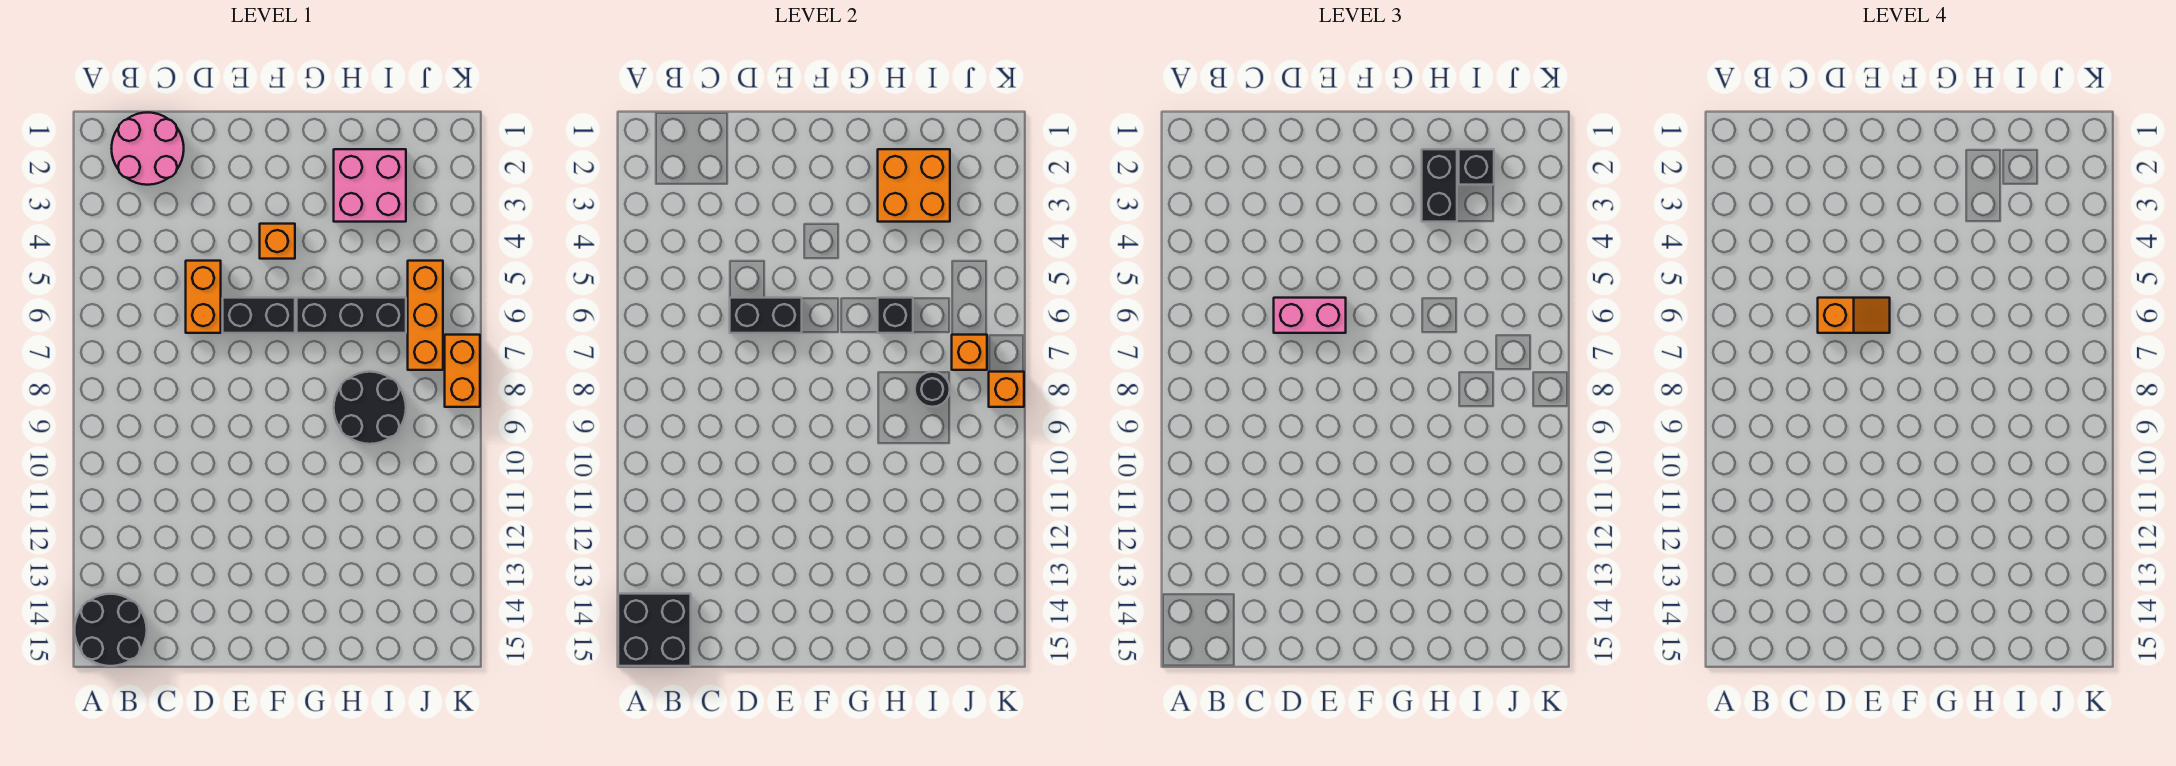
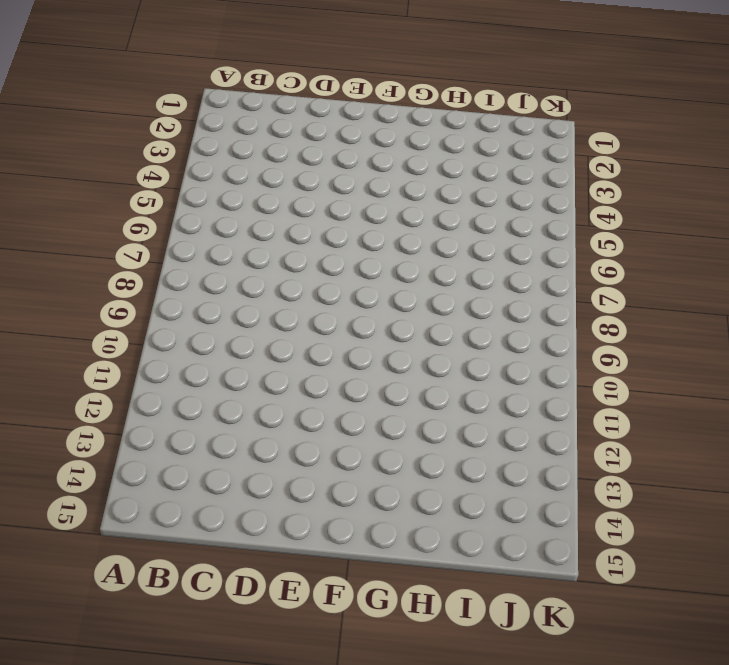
none -> black round brick A14:B15 level 1
none -> pink round brick B1:C2 level 1
none -> orange brick D5:D6 level 1

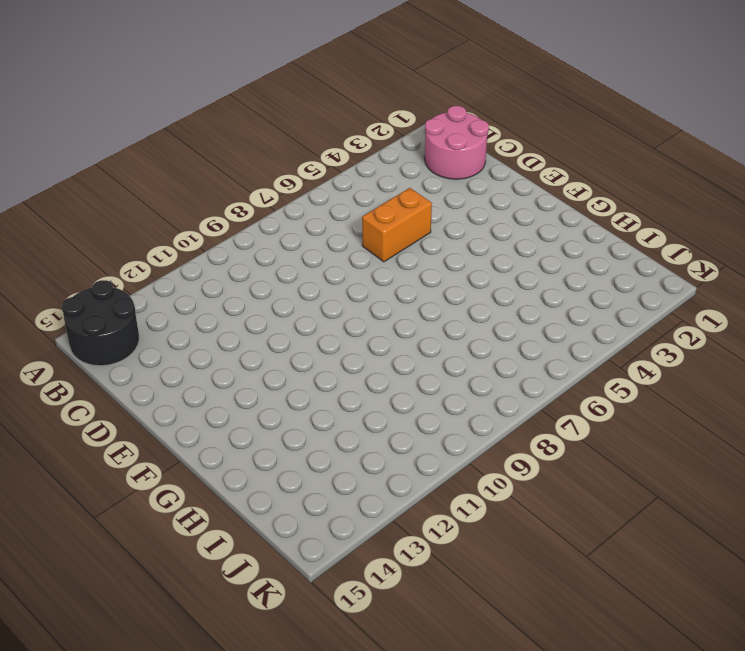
none -> black brick E6:F6 level 1
none -> orange brick F4 level 1
none -> black brick G6:I6 level 1

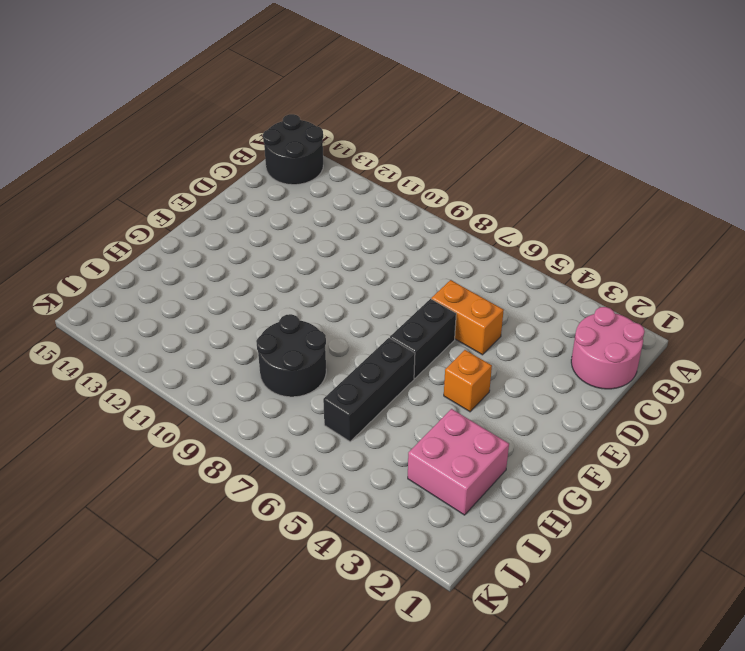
none -> orange brick J5:J7 level 1
none -> orange brick K7:K8 level 1
none -> black brick A14:B15 level 2

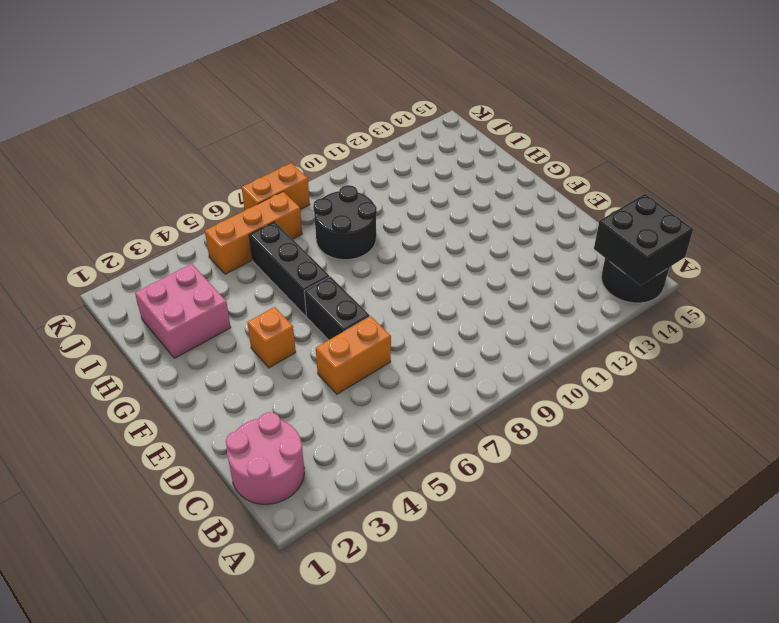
none -> black brick D6:E6 level 2
none -> orange brick H2:I3 level 2
none -> black brick H6 level 2

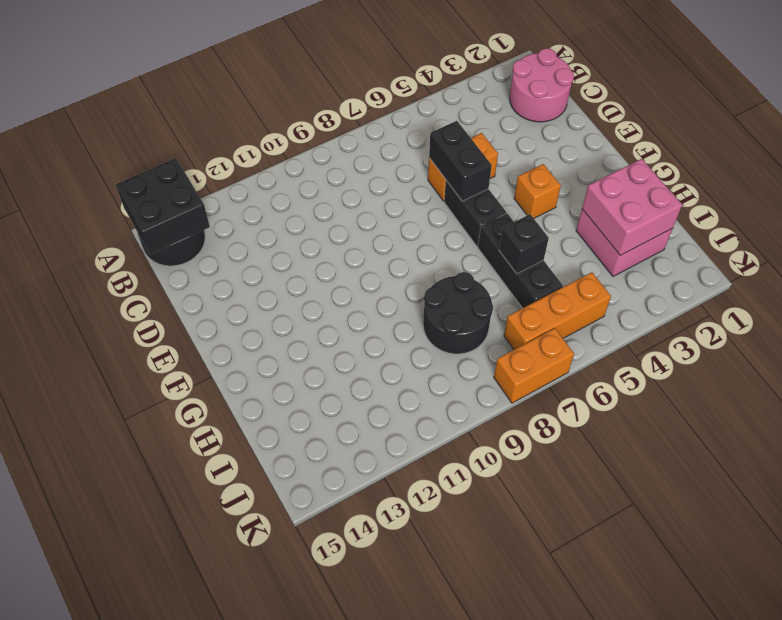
pink brick H2:I3 level 2 -> orange brick H2:I3 level 2
none -> black round brick I8 level 2
none -> orange brick J7 level 2
none -> orange brick K8 level 2

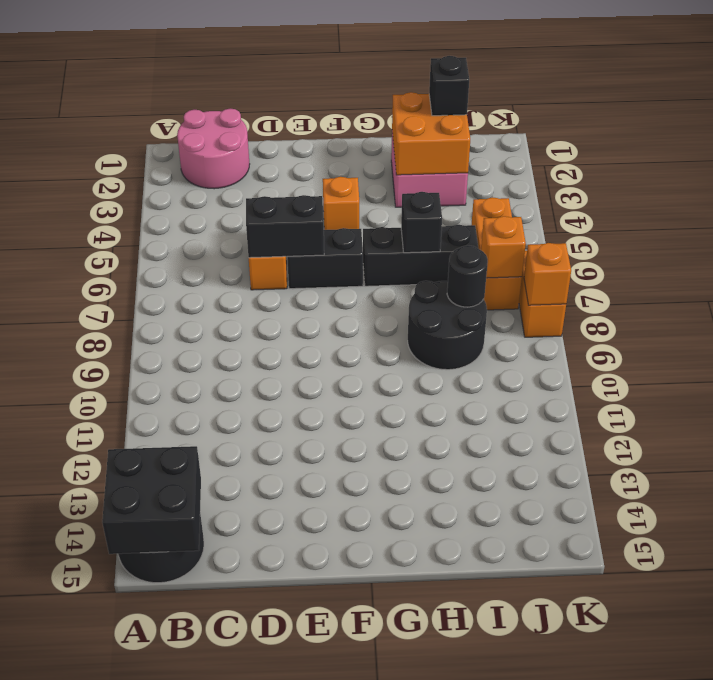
none -> pink brick D6:E6 level 3
none -> black brick H2:H3 level 3
none -> orange slope D6:E6 level 4 top D

